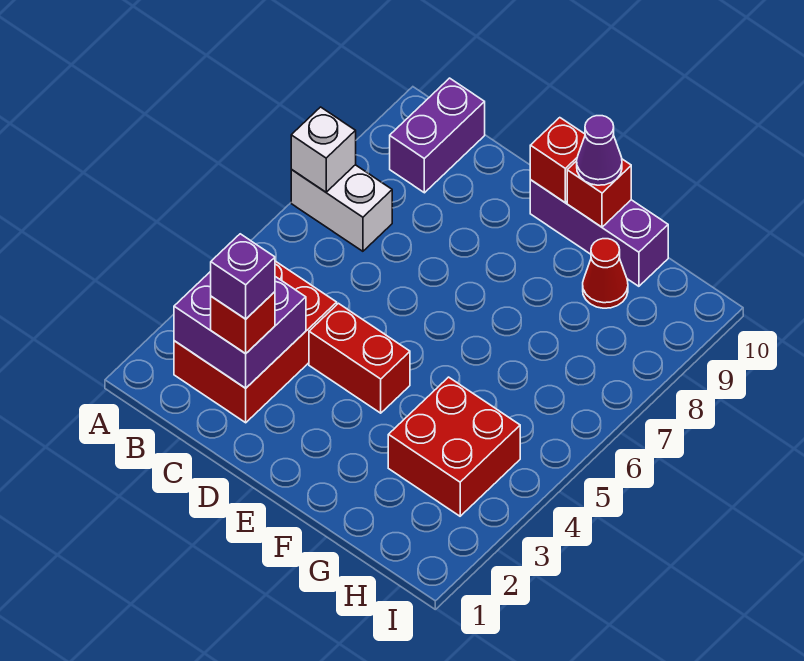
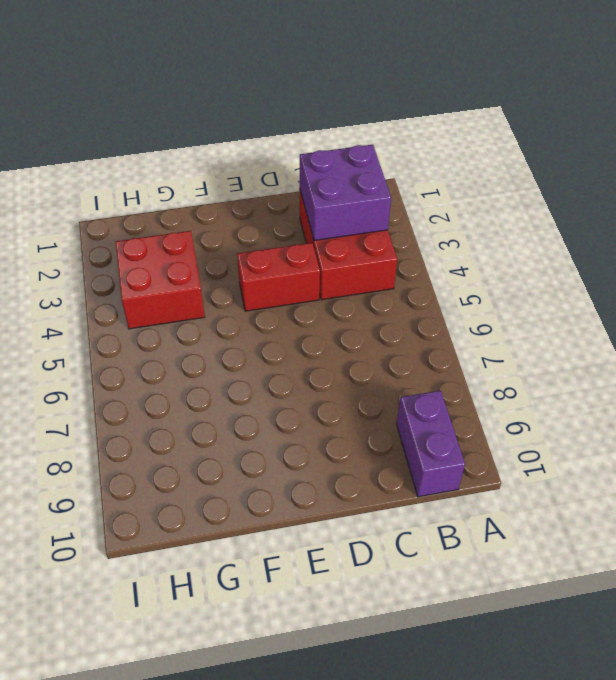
none -> white brick A7:B7 level 1
none -> purple brick E10:G10 level 1
none -> red cone G9 level 1

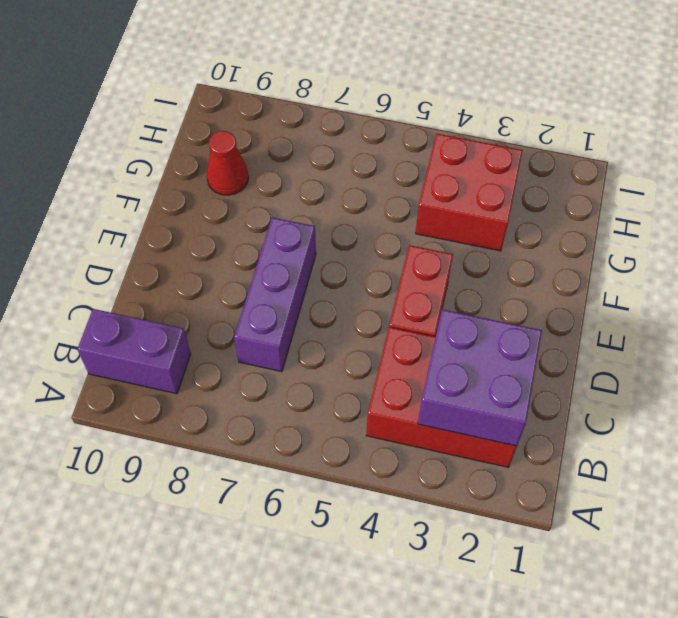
purple brick C7:E7 level 1 -> purple brick E10:G10 level 1
none -> white brick A7:B7 level 1
none -> white brick A7 level 2
none -> red brick E10 level 2

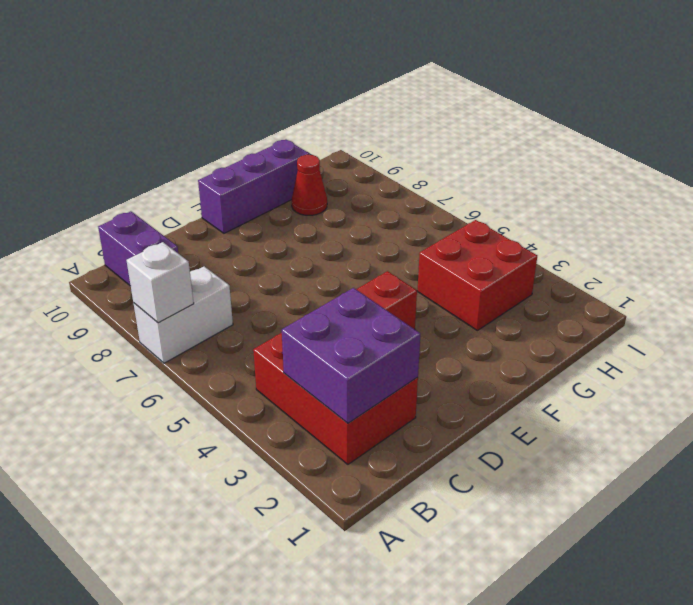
none -> red brick E10 level 2
none -> red brick F10 level 2
none -> red brick C2 level 3

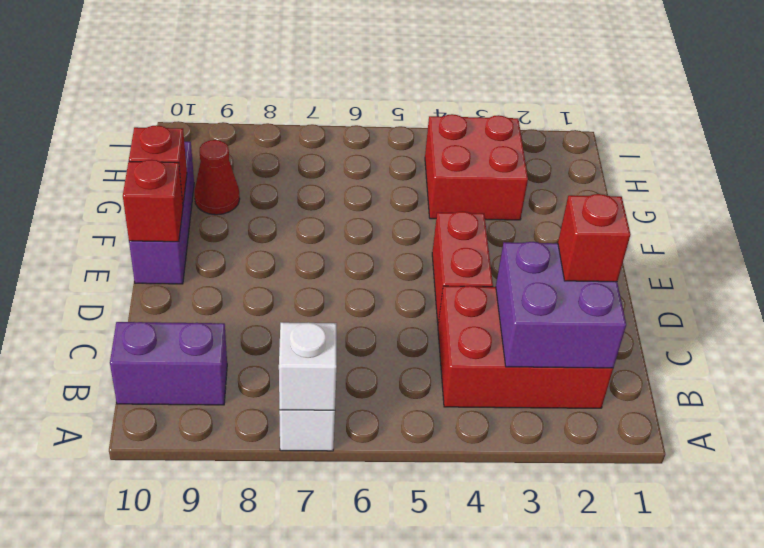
none -> purple cone F10 level 3
none -> purple brick C2 level 4

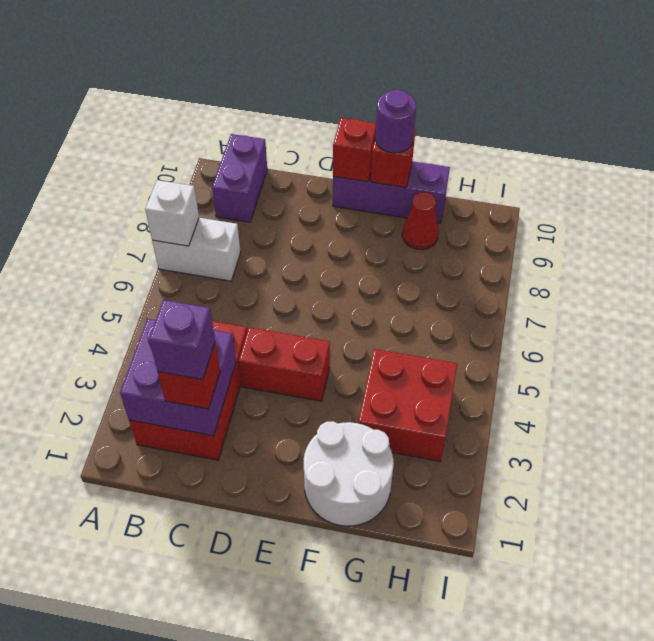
white round brick F1:G2 level 1 -> none
purple round brick F10 level 3 -> purple cone F10 level 3

